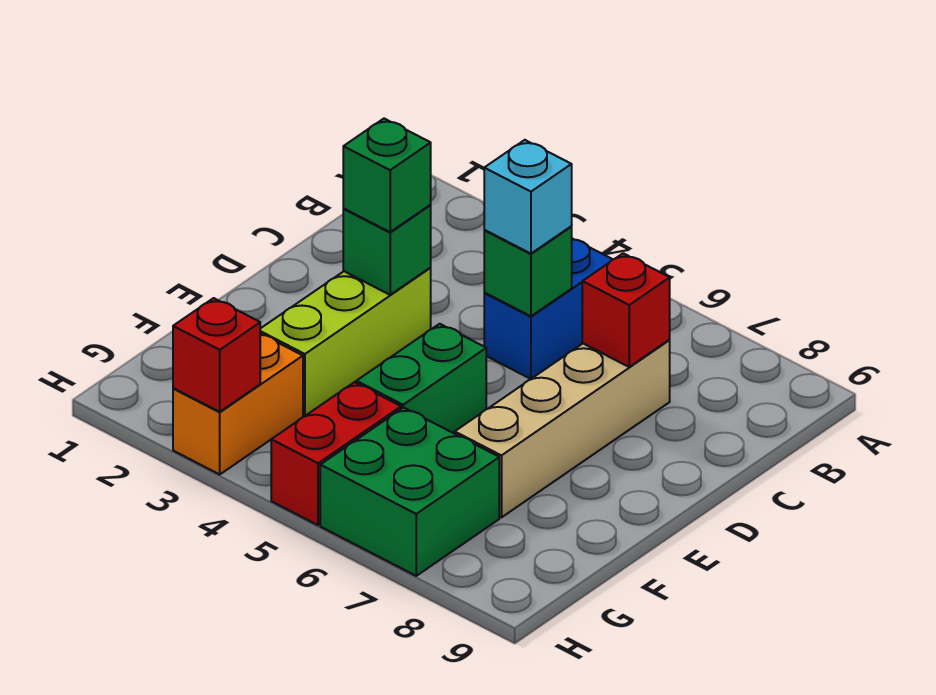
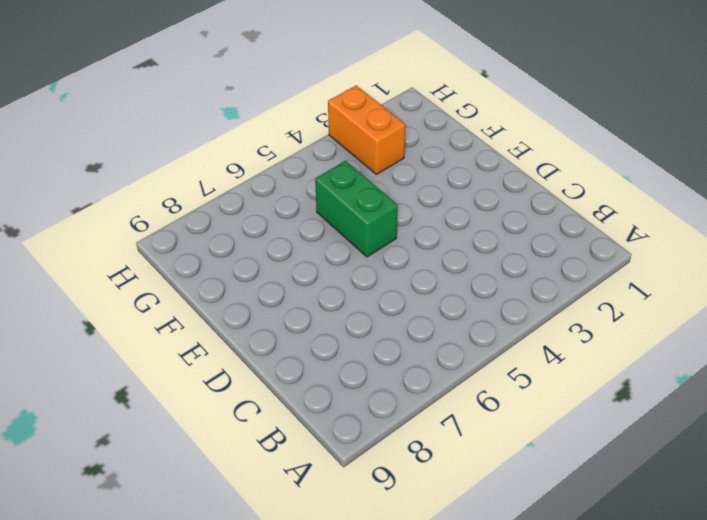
none -> blue brick B5:C5 level 1
none -> tan brick C7:F7 level 1
none -> lime brick D3:F3 level 1

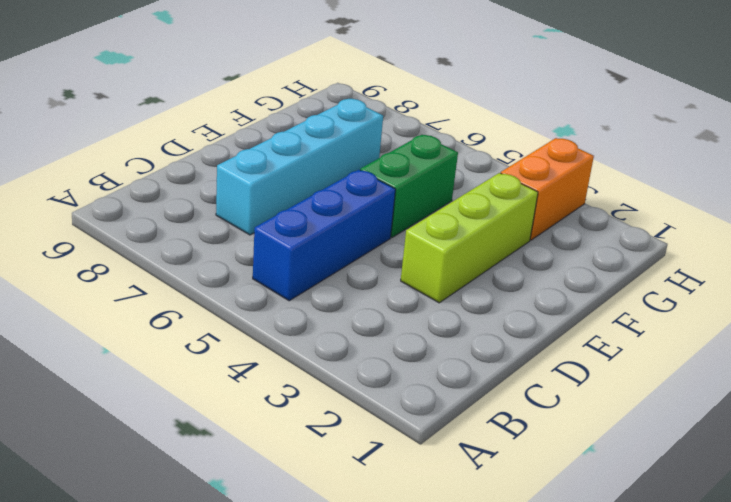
blue brick B5:D5 level 1 -> blue brick B5:C5 level 1
cyan brick C7:F7 level 1 -> tan brick C7:F7 level 1
none -> red brick G5:H5 level 1
none -> green brick G6:H7 level 1
none -> green brick C5 level 2

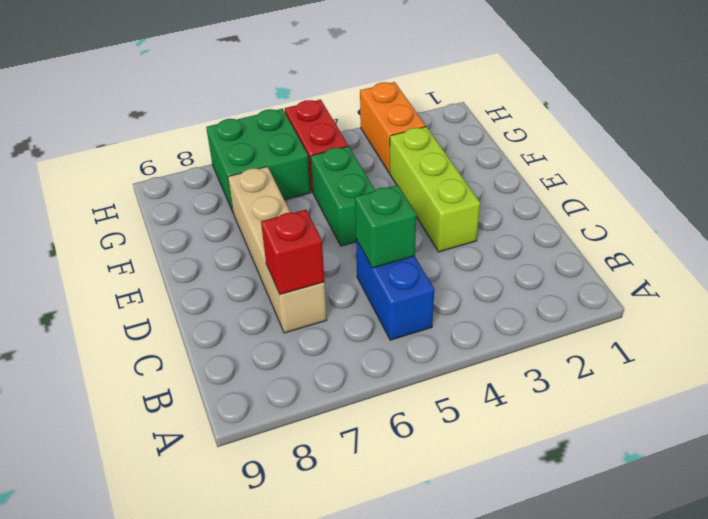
none -> green brick D3 level 2
none -> red brick H3 level 2
none -> cyan brick C5 level 3

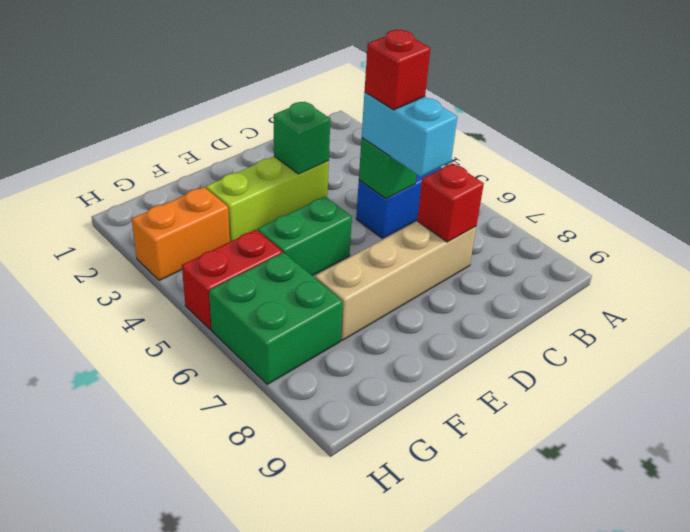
cyan brick C5:C6 level 3 -> cyan brick C5 level 3
red brick C5 level 4 -> red brick H3 level 2
none -> green brick D3 level 3

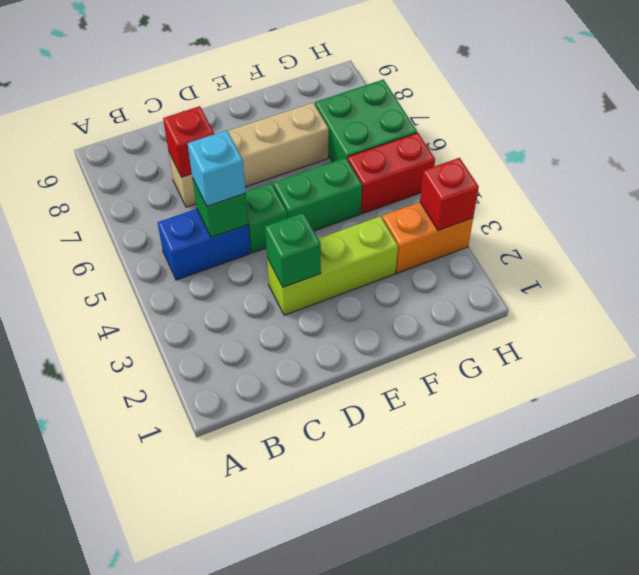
green brick D5 level 1 -> green brick D3 level 3

